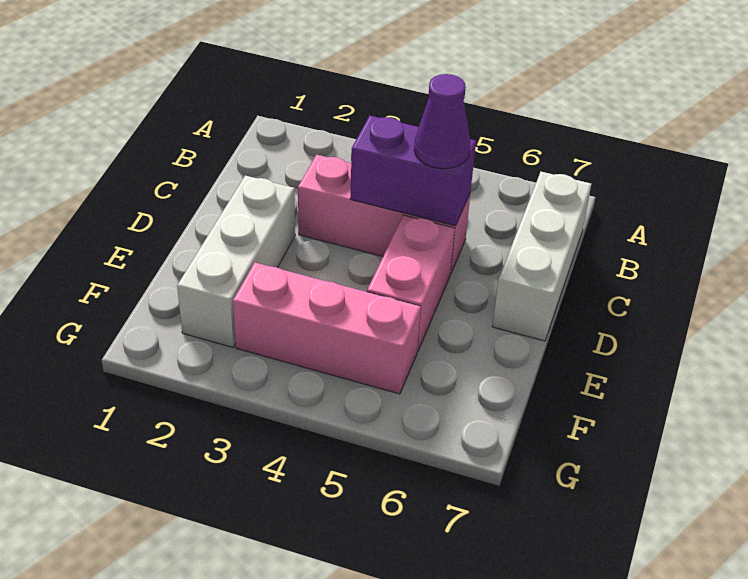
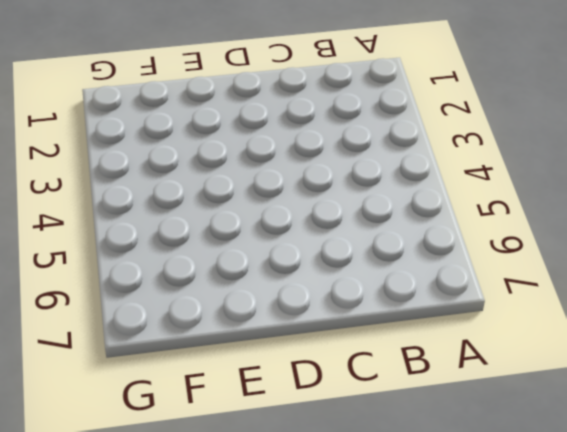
none -> white brick B7:D7 level 1
none -> pink brick C3:C5 level 1

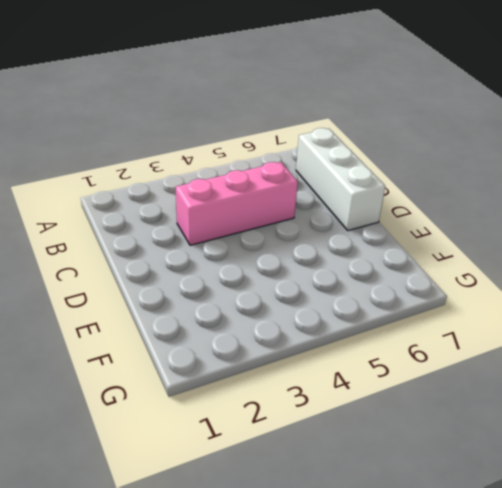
none -> white brick D2:F2 level 1
none -> pink brick D5:E5 level 1

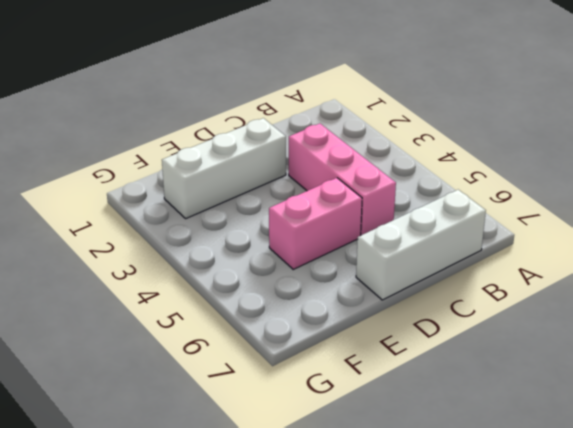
none -> pink brick F3:F5 level 1
none -> purple brick C4:C5 level 2

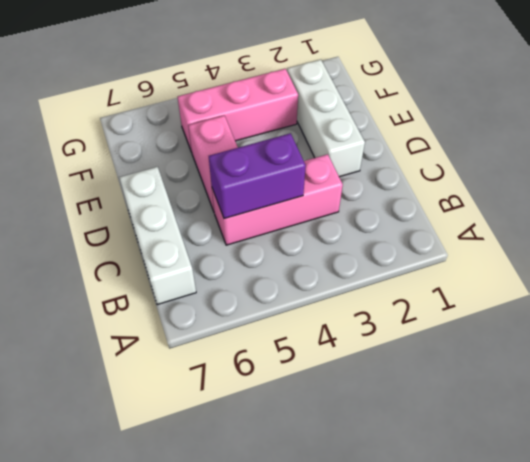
none -> purple cone C5 level 3

